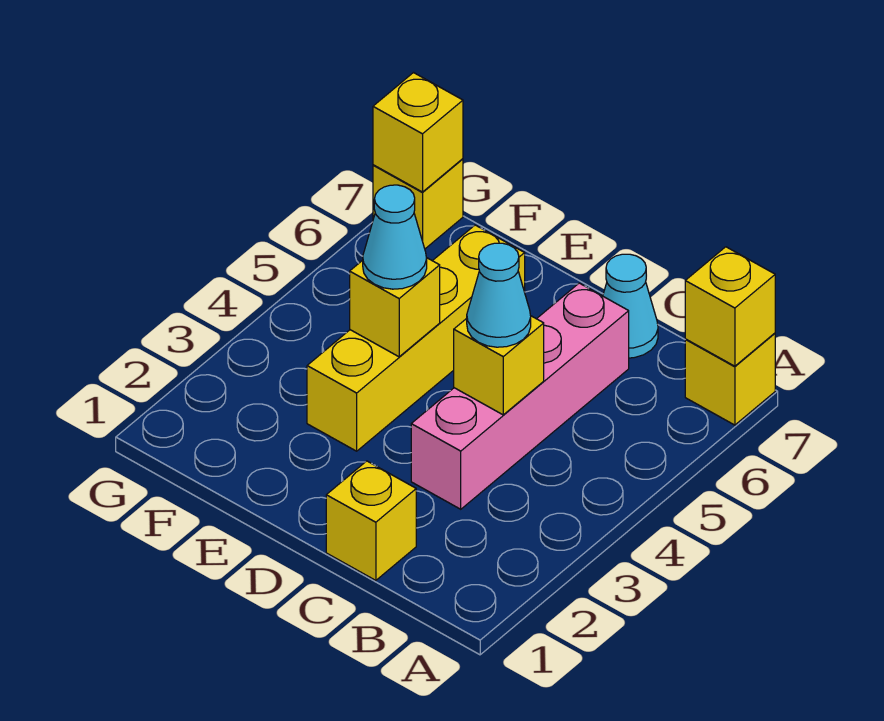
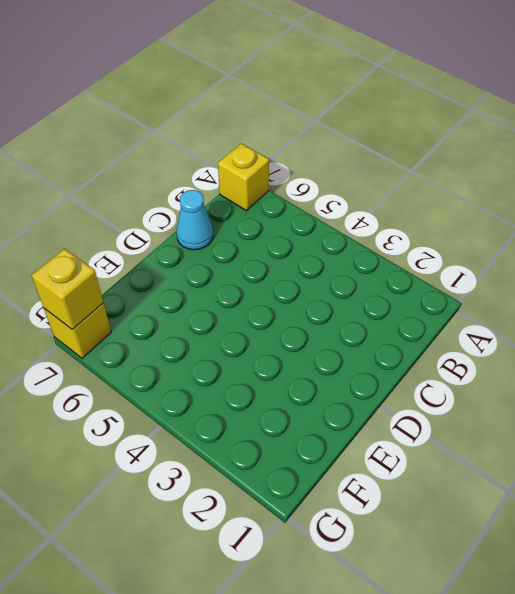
none -> yellow brick C1 level 1
none -> pink brick C3:C6 level 1
none -> yellow brick E3:E6 level 1

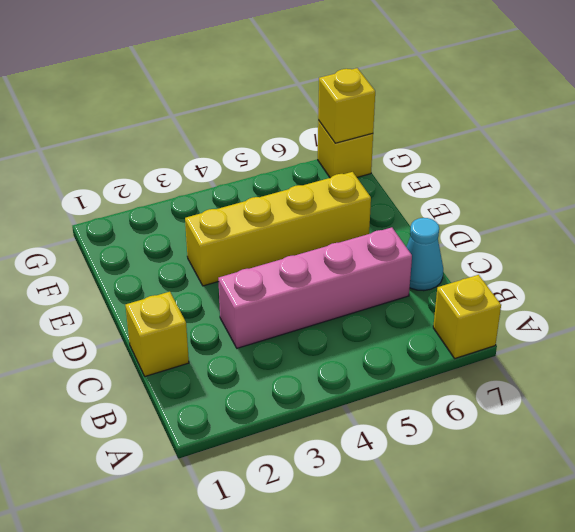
none -> yellow brick A7 level 2
none -> yellow brick C4 level 2
none -> yellow brick E4 level 2

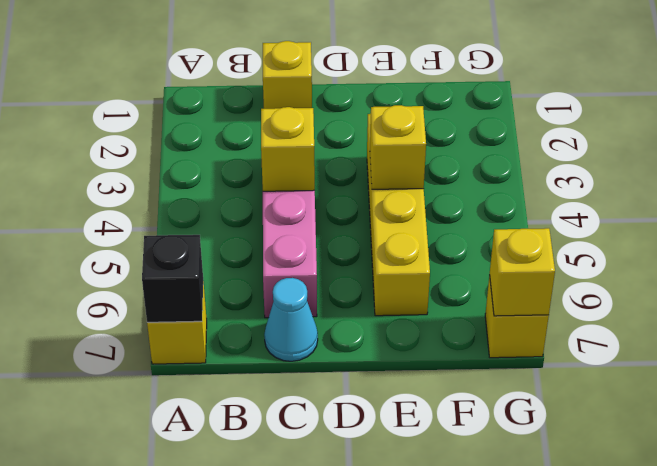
black brick A7 level 2 -> yellow brick A7 level 2
none -> cyan cone C4 level 3
none -> cyan cone E4 level 3

